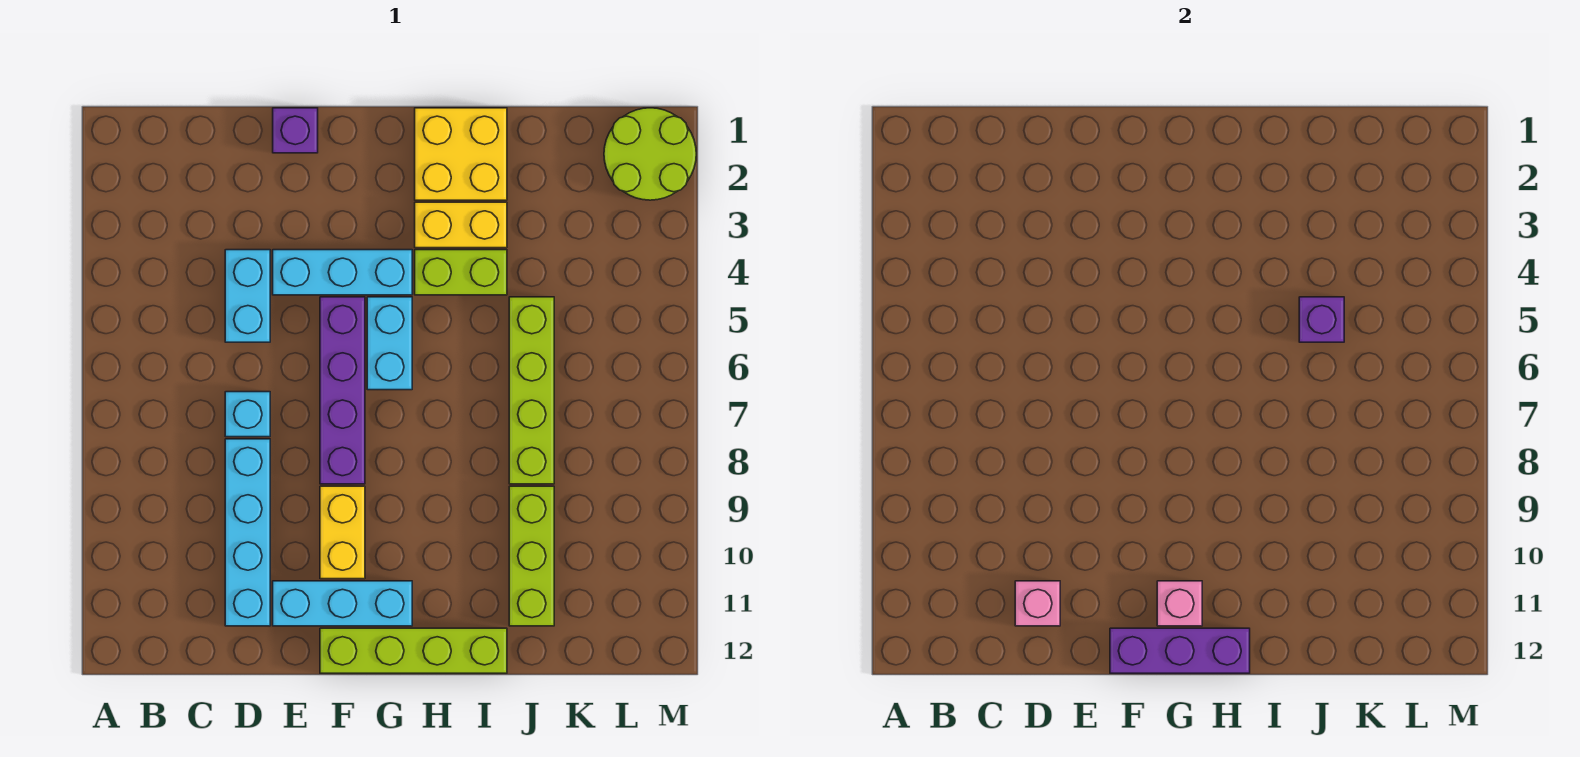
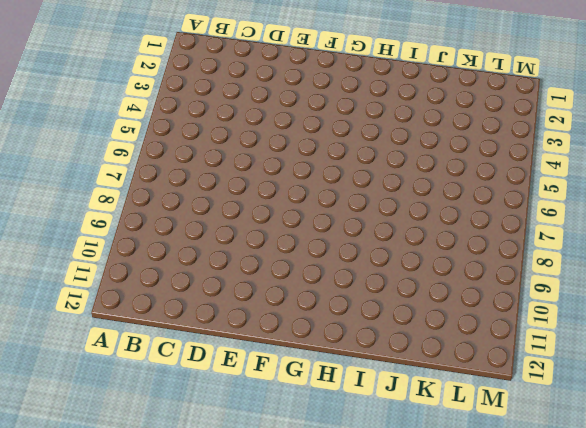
none -> cyan brick D4:D5 level 1
none -> cyan brick D7 level 1
none -> cyan brick D8:D11 level 1

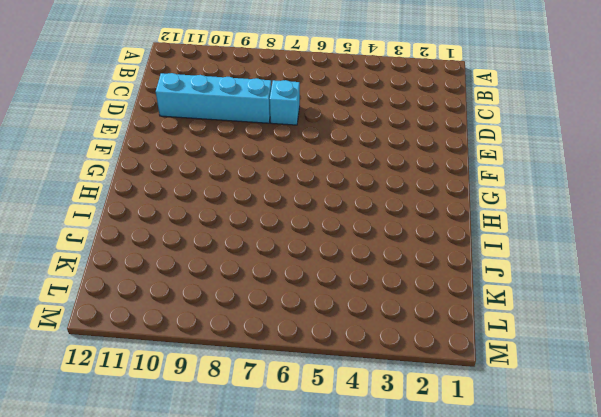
none -> cyan brick D4:D5 level 1
none -> purple brick E1 level 1
none -> cyan brick E4:G4 level 1

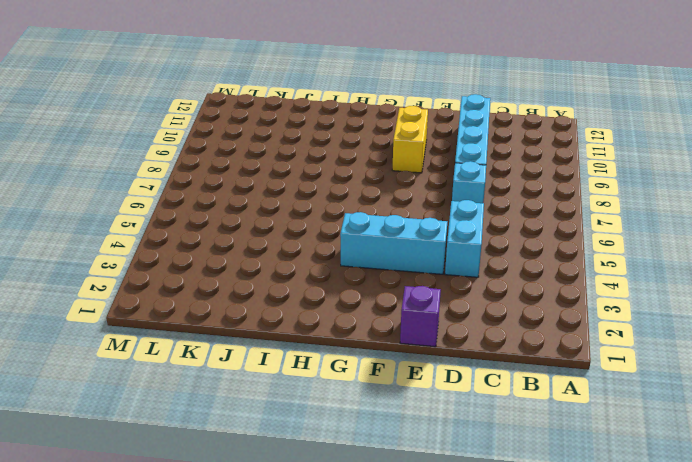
none -> cyan brick E11:G11 level 1
none -> purple brick F5:F8 level 1
none -> lime brick F12:I12 level 1

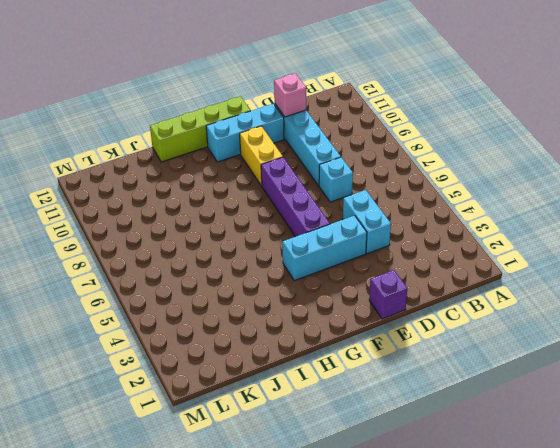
none -> cyan brick G5:G6 level 1
none -> yellow brick H1:I2 level 1
none -> yellow brick H3:I3 level 1

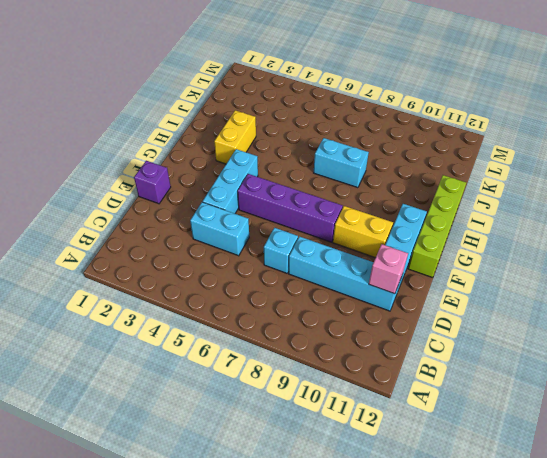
cyan brick I7:I8 level 1 -> cyan brick G5:G6 level 1
none -> yellow brick H1:I2 level 1
none -> lime brick H4:I4 level 1
none -> lime brick J5:J8 level 1

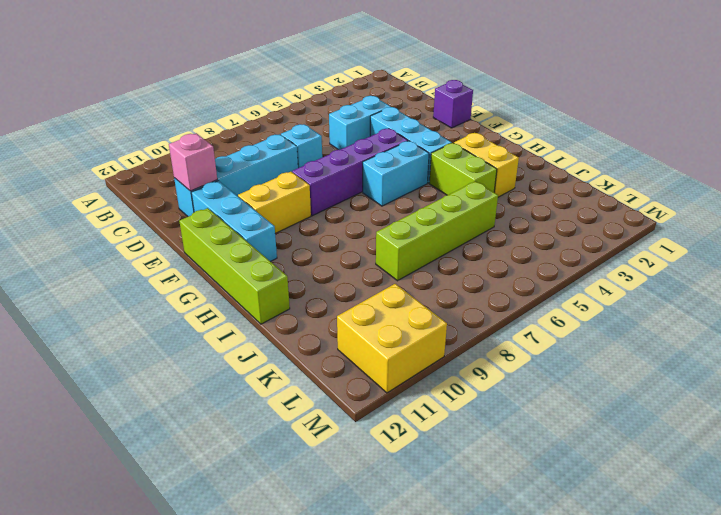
yellow brick L10:M11 level 1 -> yellow brick H1:I2 level 1
none -> lime brick J9:J11 level 1
none -> lime round brick L1:M2 level 1
none -> purple brick F12:H12 level 2

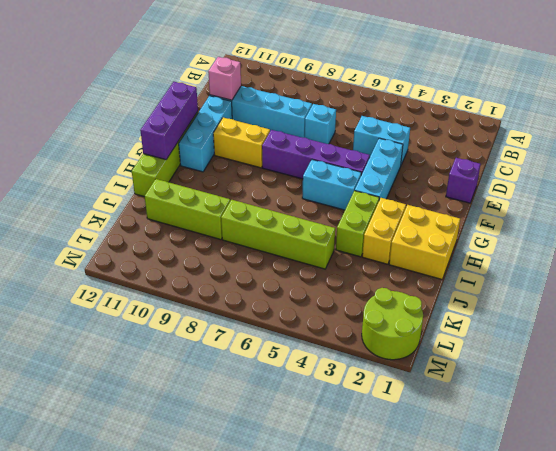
none -> pink brick G11 level 2
none -> purple brick J5 level 2

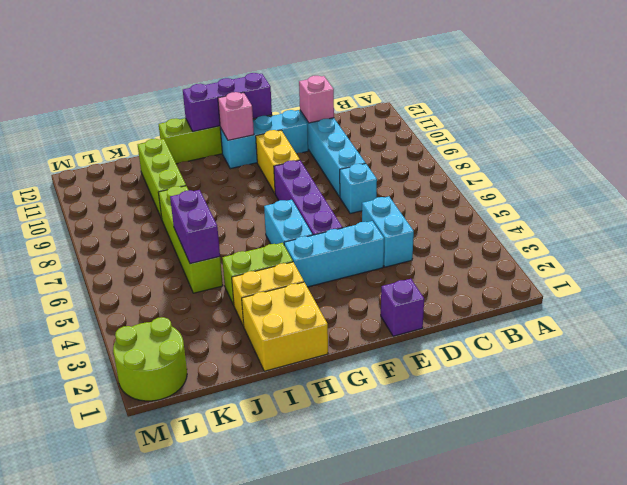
purple brick J5:J6 level 2 -> purple brick J5 level 2

